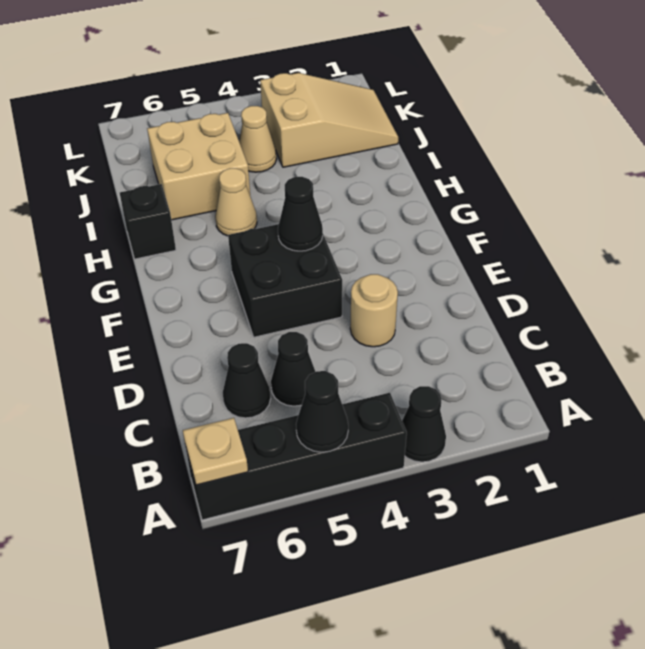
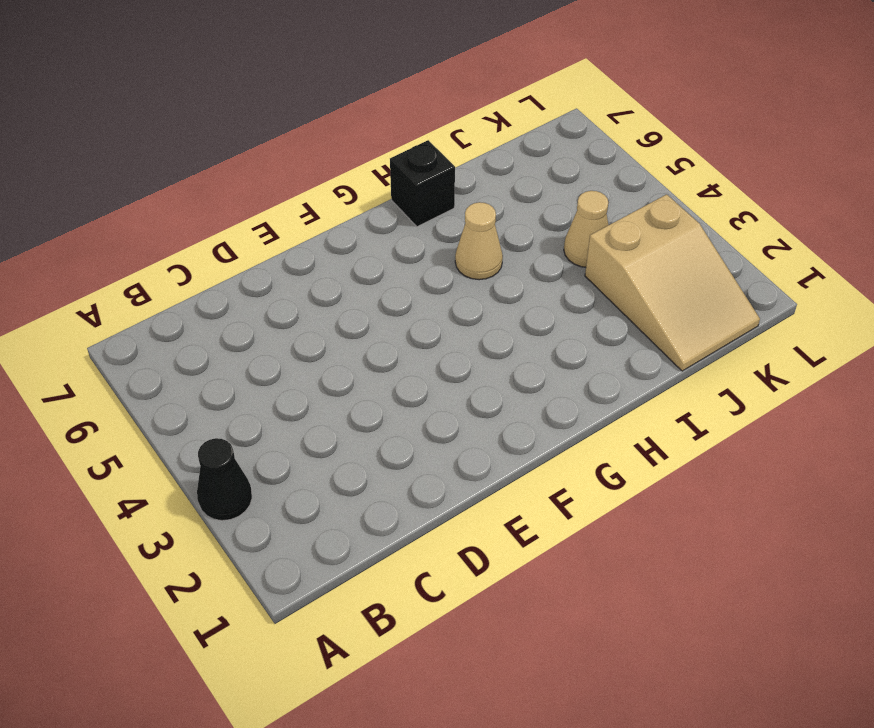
none -> black brick A4:A7 level 1
none -> black cone C5 level 1
none -> black cone C6 level 1

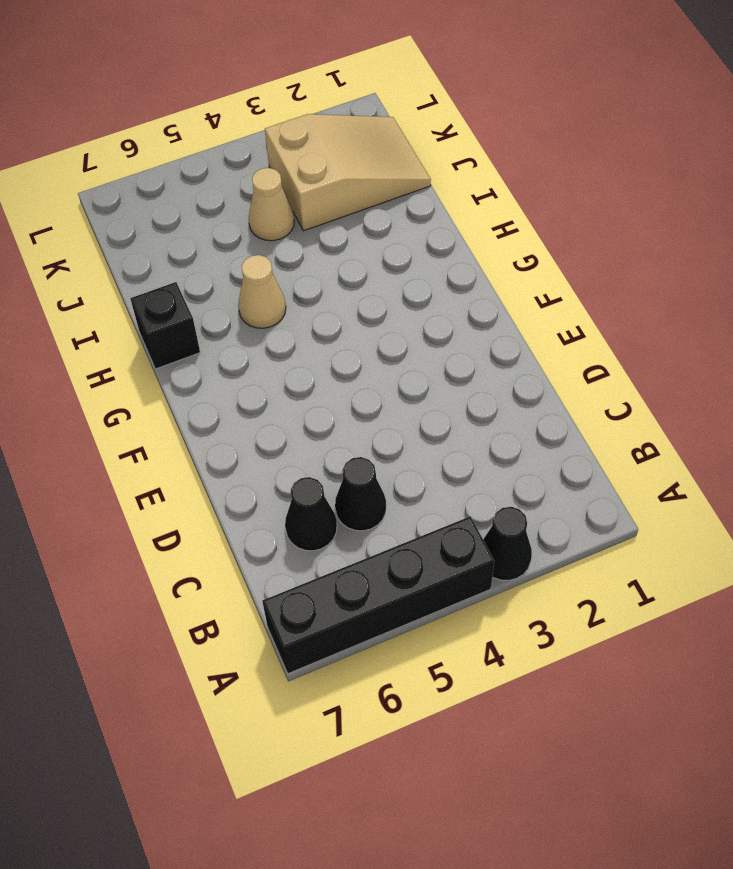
none -> tan round brick D3 level 1
none -> black brick E4:F5 level 1
none -> tan brick I5:J6 level 1

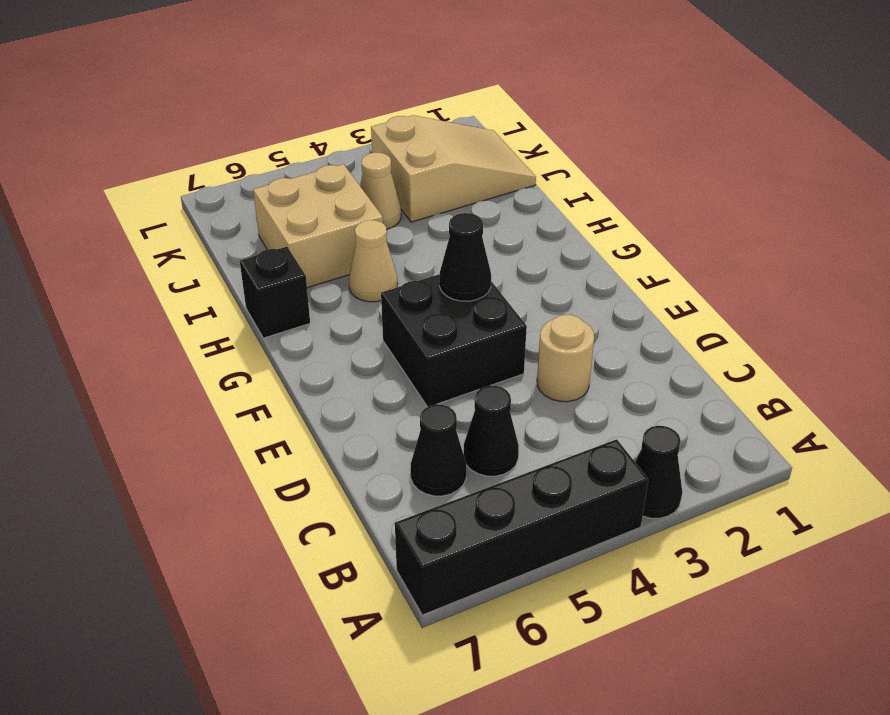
none -> black cone A5 level 2
none -> tan plate A7 level 2

